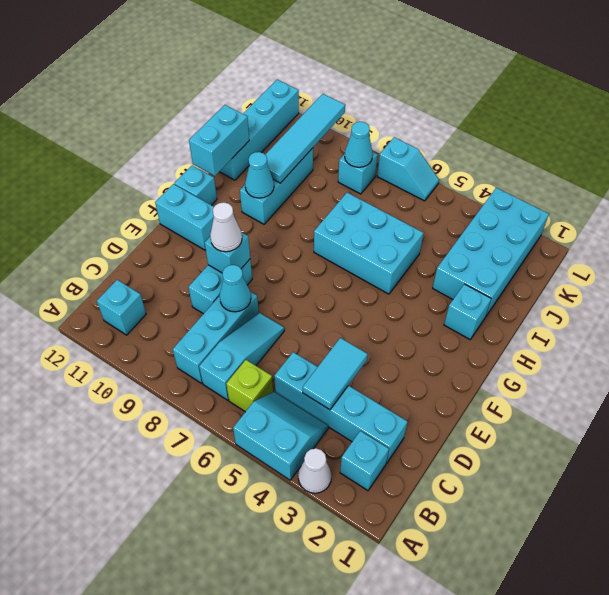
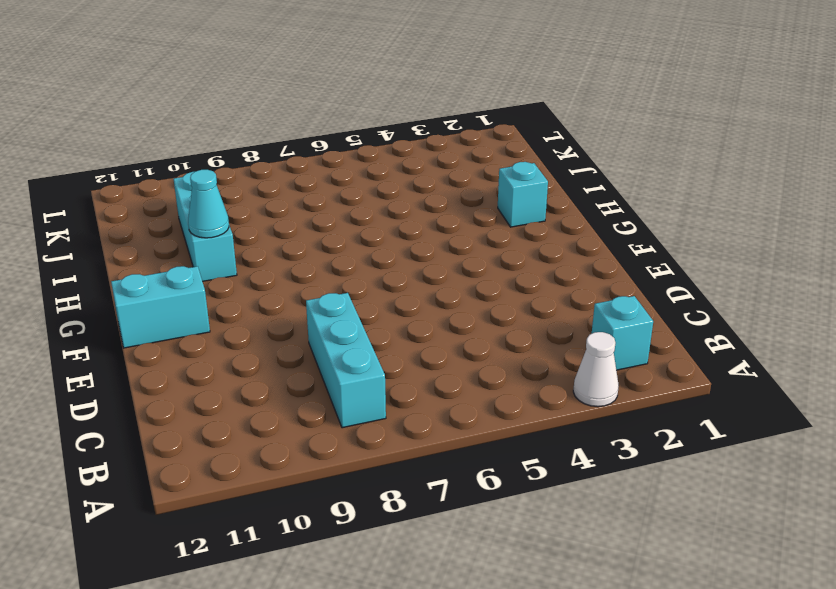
none -> cyan slope A4:B5 level 1 top A
none -> lime brick B6 level 1
none -> cyan slope B7:D7 level 1 top B

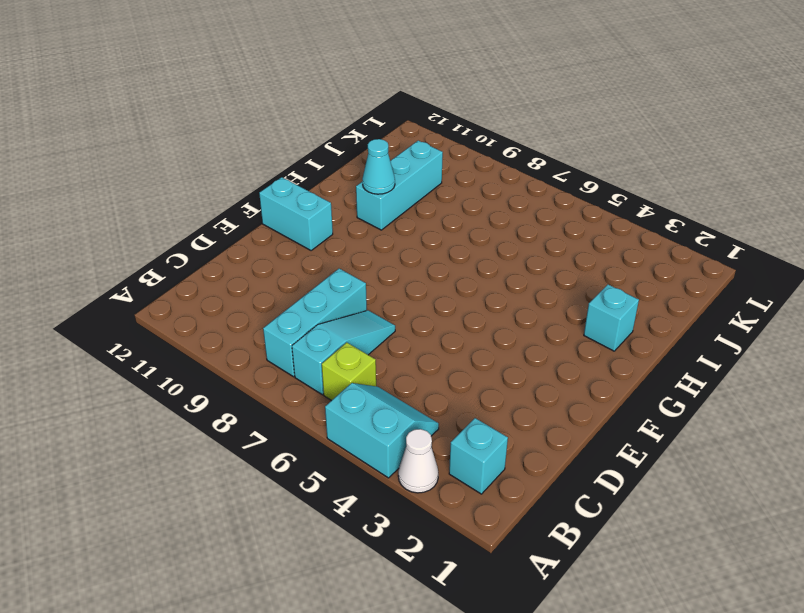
none -> cyan brick B11 level 1
none -> cyan brick C2:C5 level 1
none -> cyan brick D9:E9 level 1

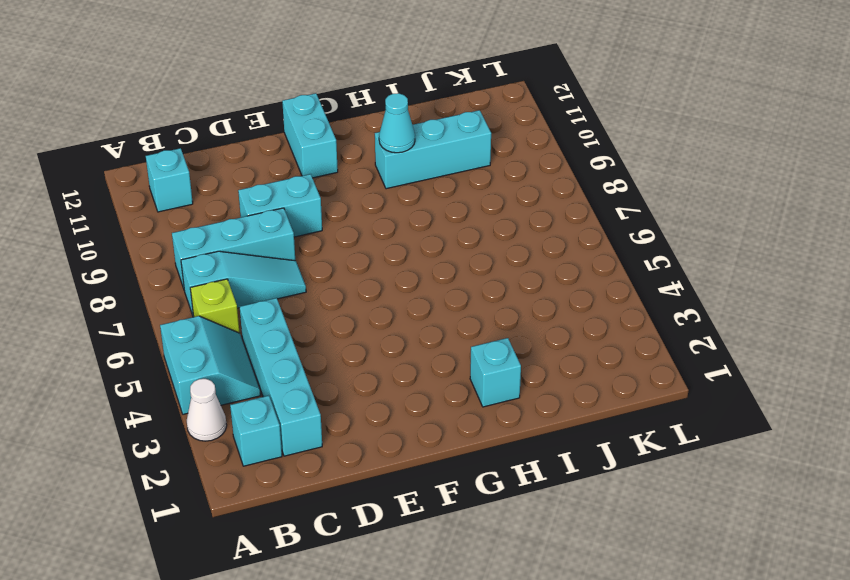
none -> cyan brick G12 level 1
none -> cyan brick H5:I7 level 1
none -> cyan brick I2:L3 level 1

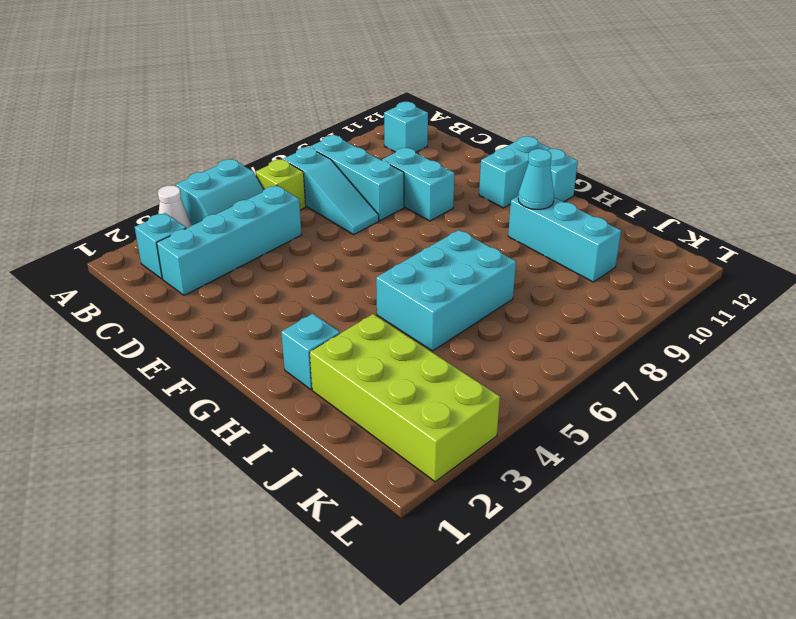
lime brick I2:L3 level 1 -> cyan brick I2:L3 level 1
none -> cyan brick I12:L12 level 1
none -> cyan brick K8 level 1
none -> cyan slope L6:L7 level 1 top 7

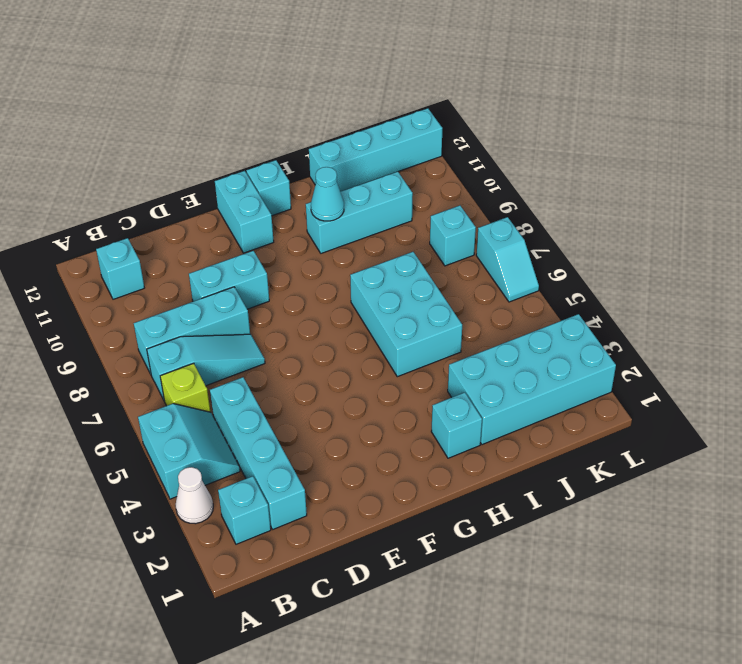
none -> cyan tile C4:D4 level 2
none -> cyan cone D8 level 2
none -> cyan brick E9 level 2

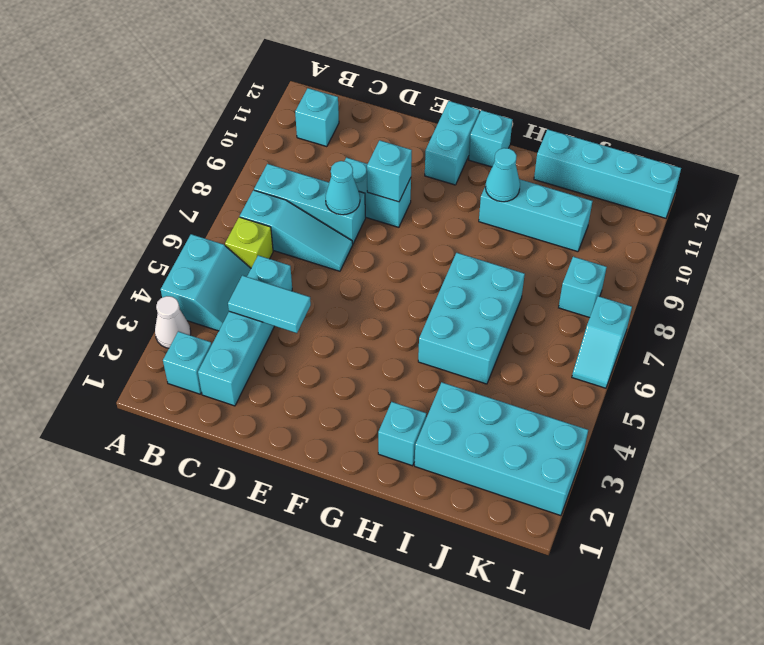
none -> cyan brick H12:I12 level 2
none -> cyan tile I10:L10 level 2
none -> cyan cone K8 level 2

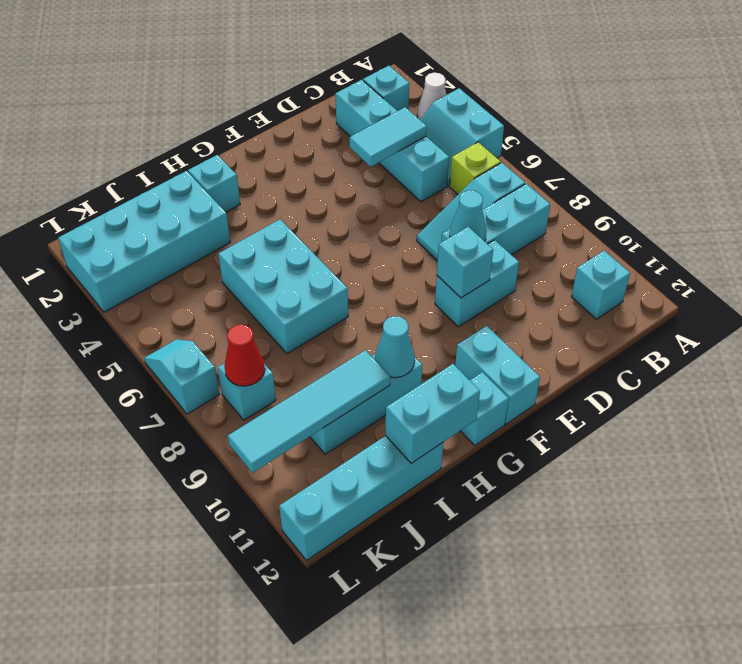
red cone K8 level 2 -> cyan cone K8 level 2
none -> white cone E9 level 3

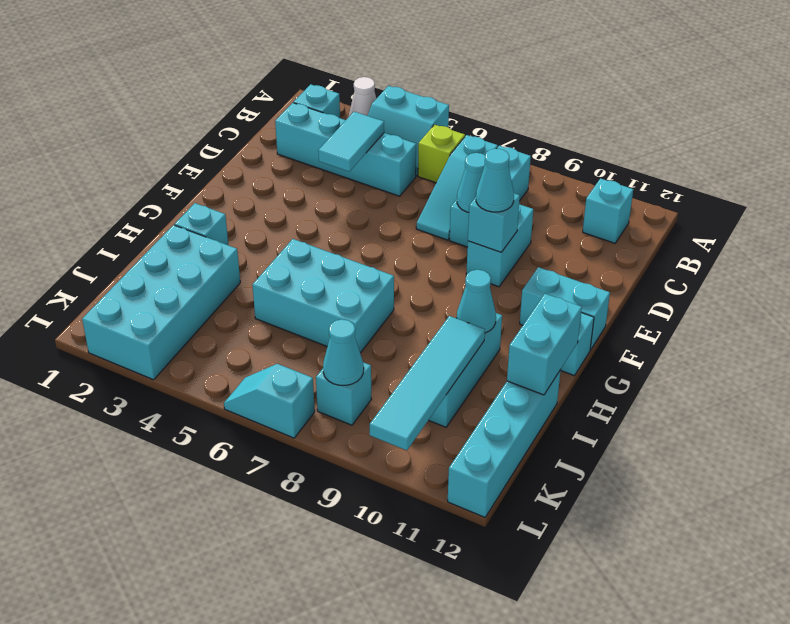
cyan cone E9 level 3 -> white cone E9 level 3

